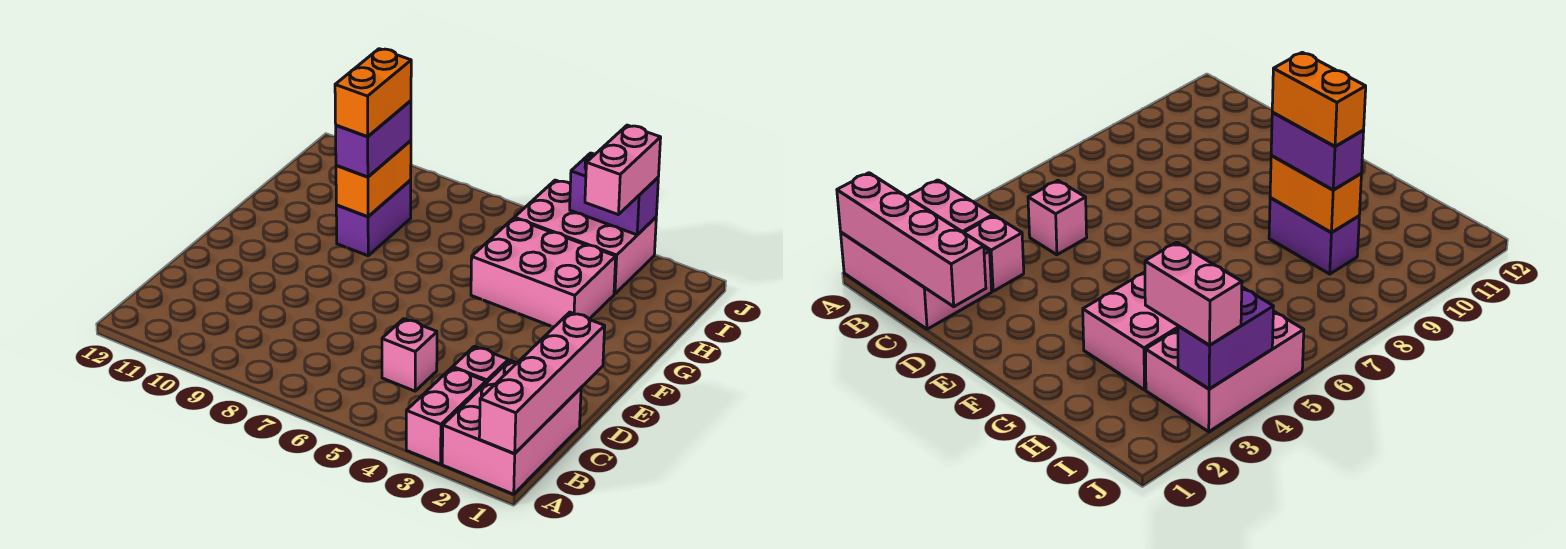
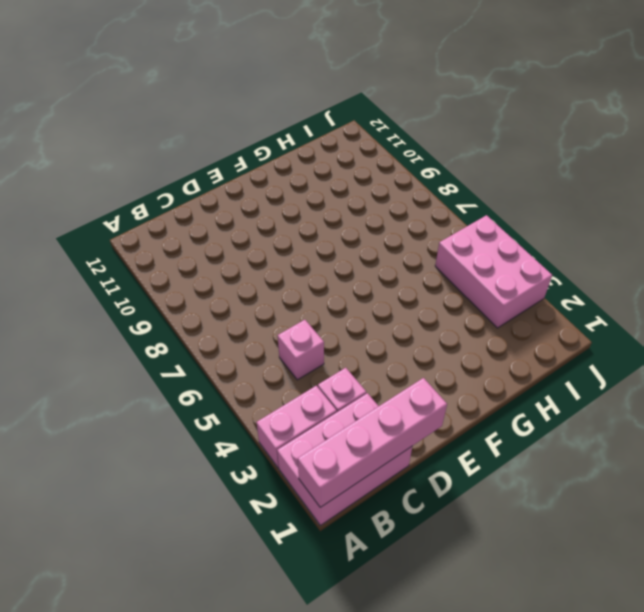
none -> pink brick G3:H5 level 1
none -> purple brick G9:H9 level 1
none -> orange brick G9:H9 level 2

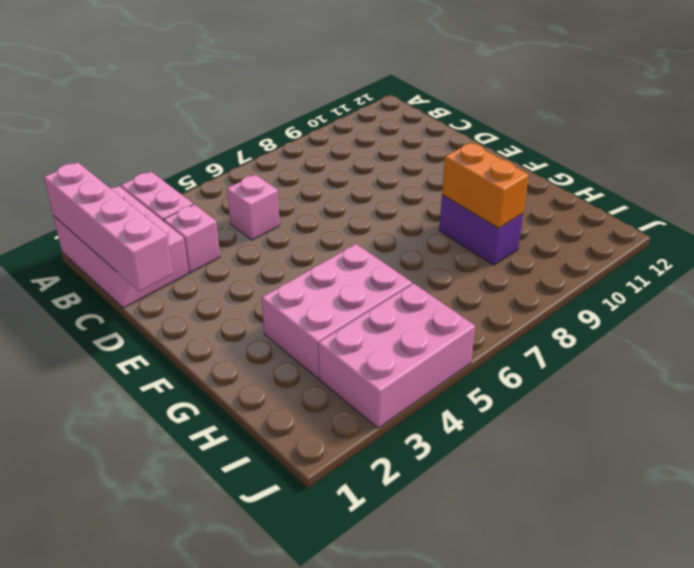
none -> purple brick J3:J4 level 2
none -> purple brick G9:H9 level 3
none -> pink brick I3:J3 level 3

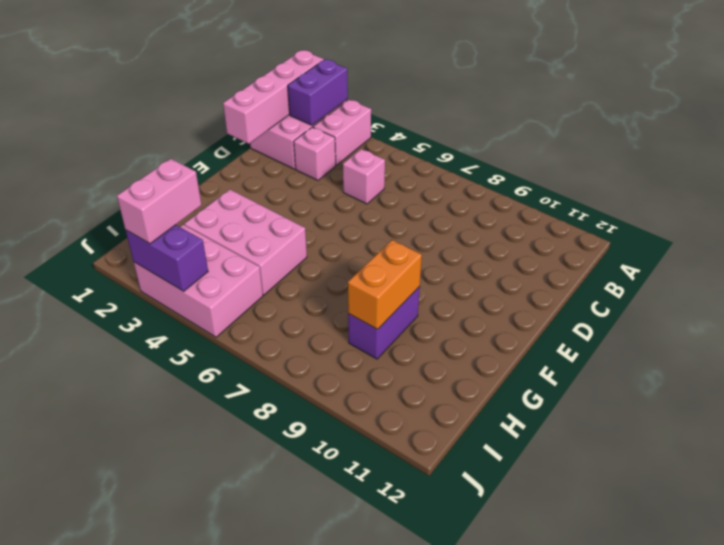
purple brick A2:B2 level 2 -> purple brick G9:H9 level 3
none -> orange brick G9:H9 level 4

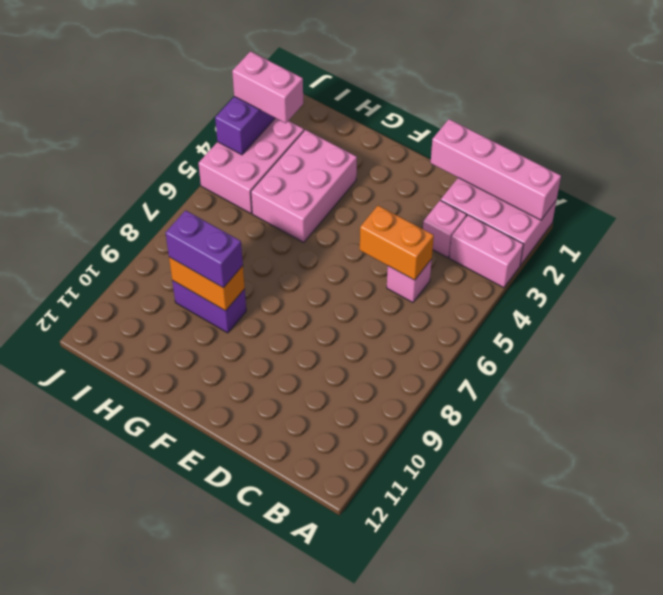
orange brick C5:D5 level 2 -> orange brick G9:H9 level 4

